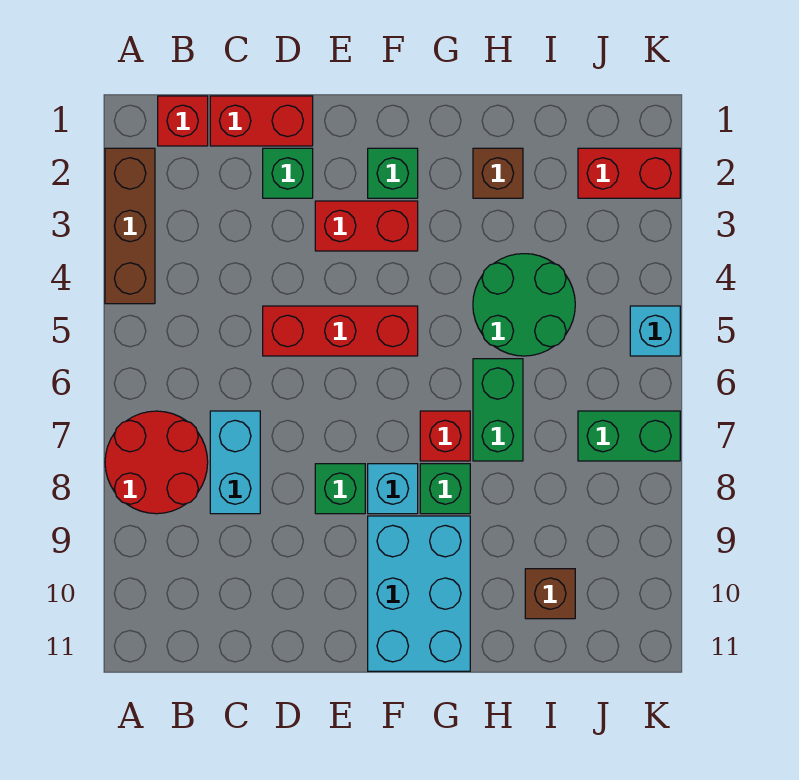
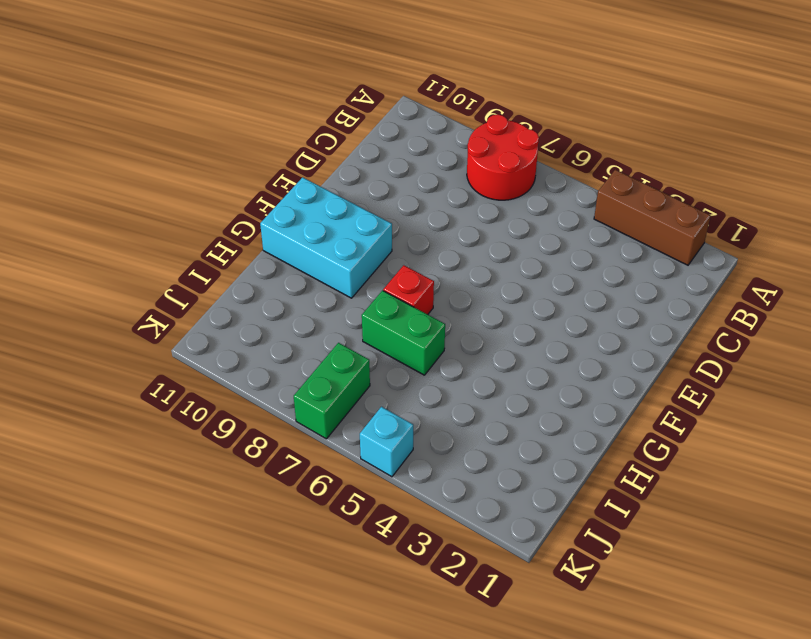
none -> red brick B1 level 1
none -> red brick C1:D1 level 1
none -> cyan brick C7:C8 level 1

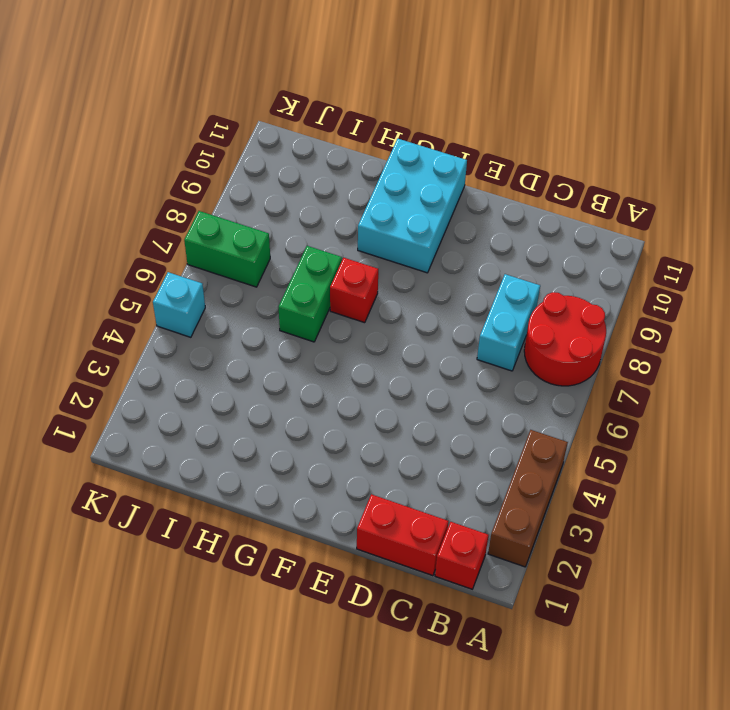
none -> green brick D2 level 1
none -> red brick D5:F5 level 1
none -> red brick E3:F3 level 1

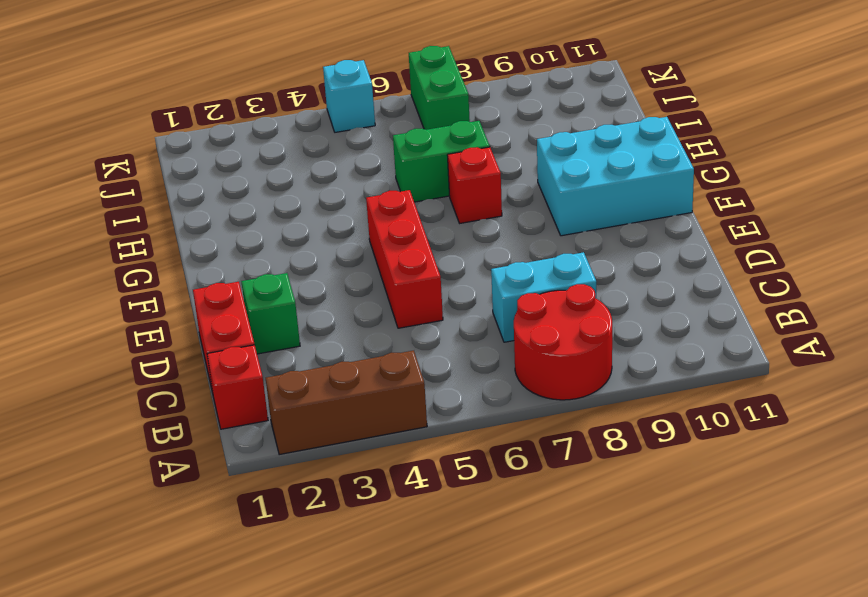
none -> red brick E3:F3 level 1
none -> green brick E8 level 1
none -> green brick F2 level 1

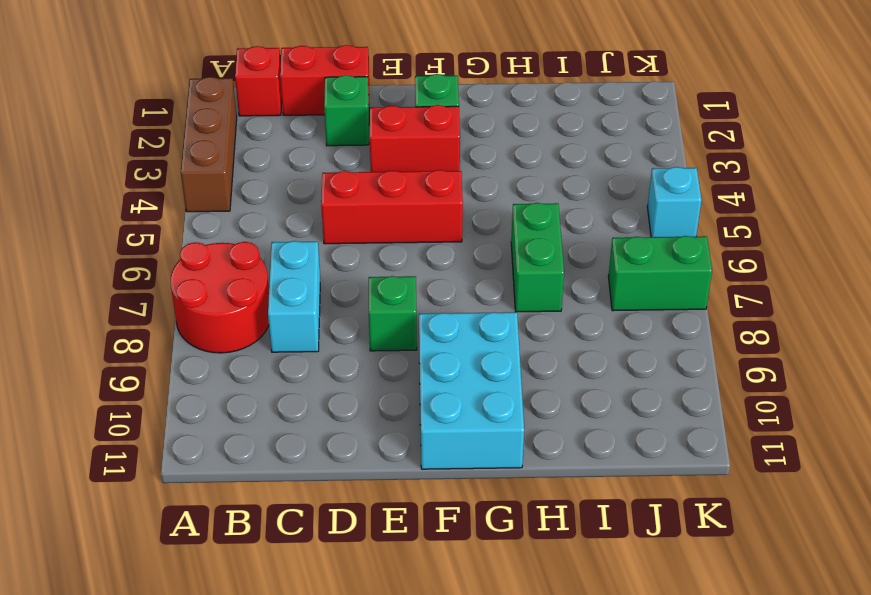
none -> cyan brick F8 level 1
none -> red brick G7 level 1
none -> green brick G8 level 1

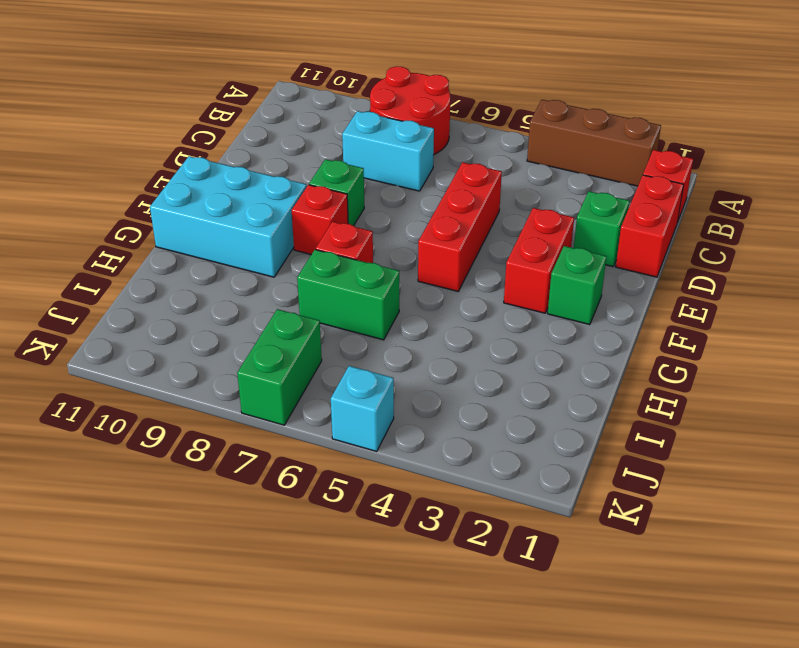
red brick F8 level 1 -> cyan brick F8 level 1
none -> green brick G8 level 1
none -> brown brick H2 level 1
none -> green round brick H4:I5 level 1

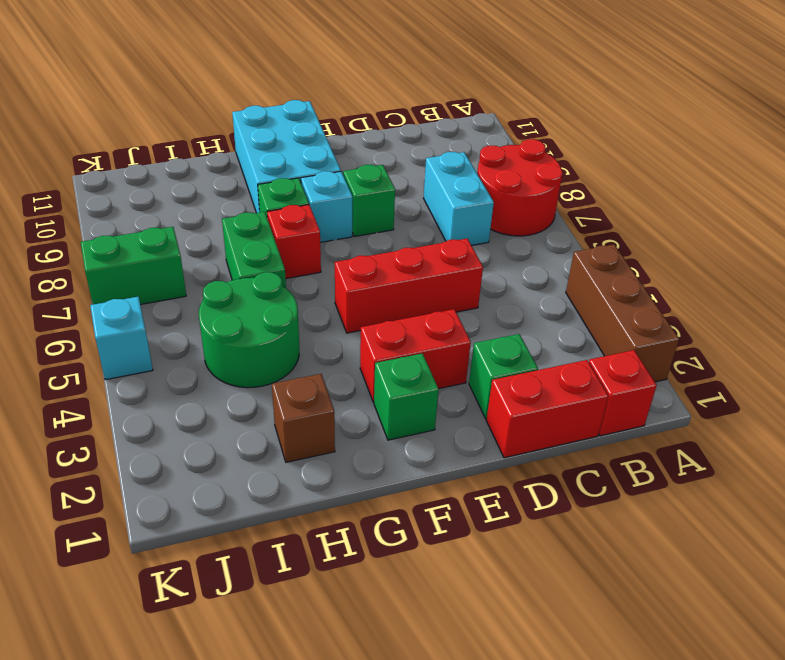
none -> brown brick I10 level 1
none -> red brick J2:K2 level 1

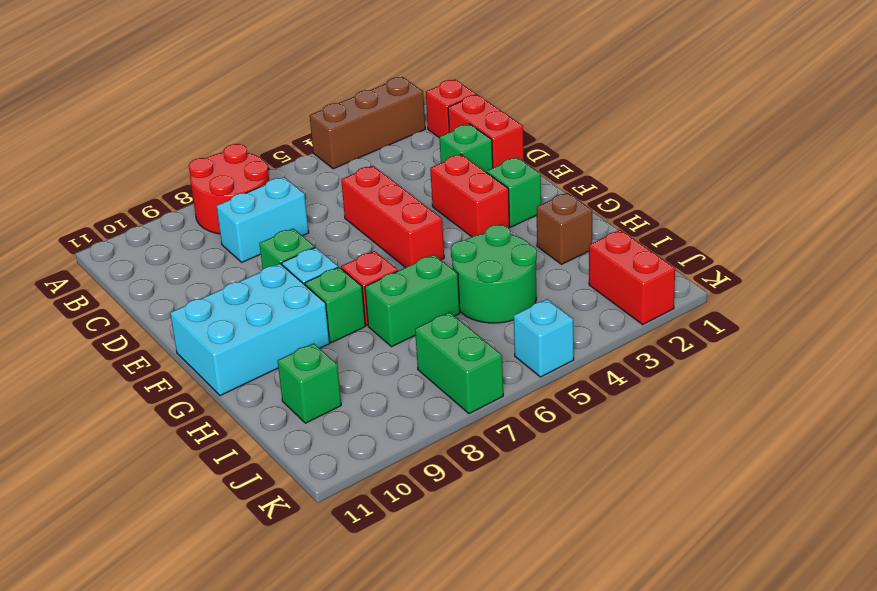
green brick I10 level 1 -> brown brick I10 level 1

